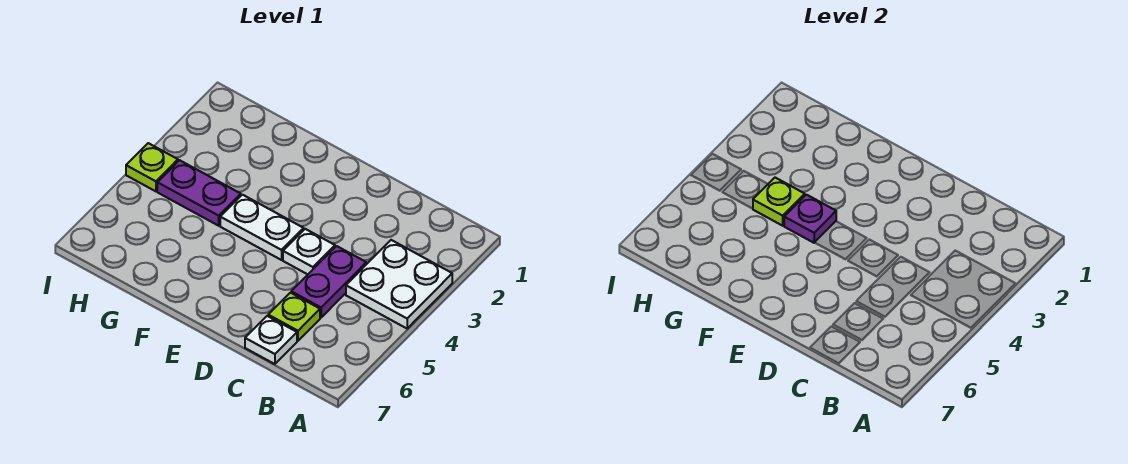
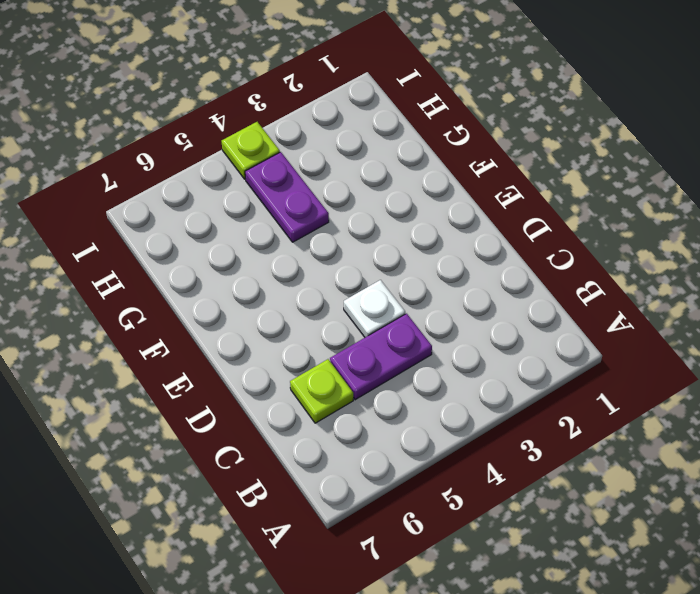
none -> white plate A3:B4 level 1
none -> white plate C7 level 1

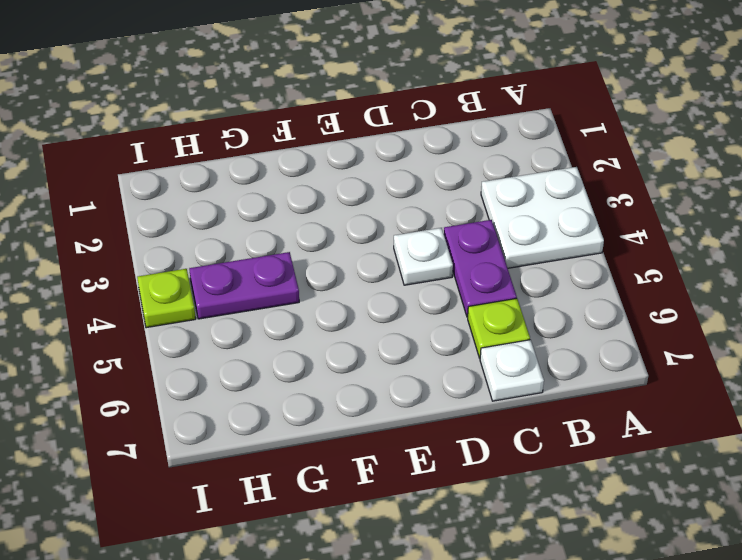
none -> white plate E4:F4 level 1
none -> purple plate F4 level 2

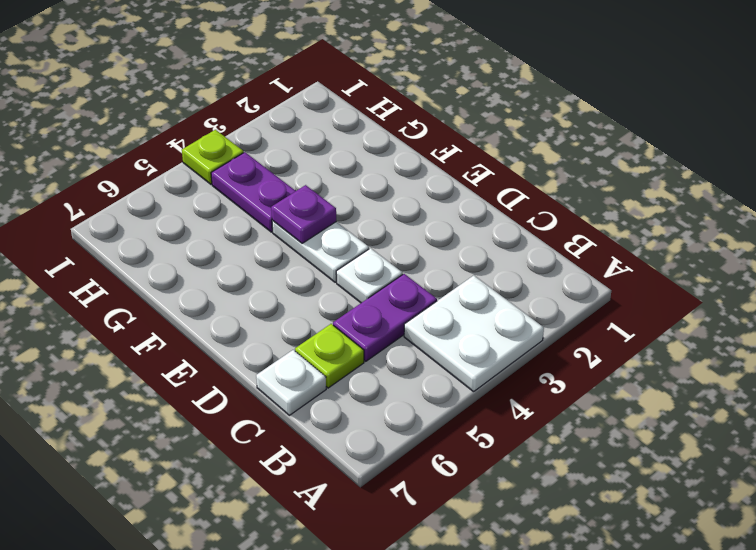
none -> lime plate G4 level 2

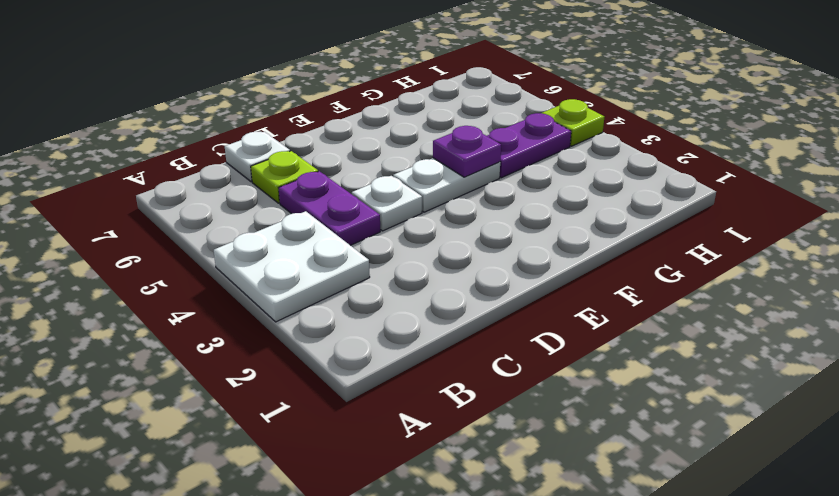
none -> lime plate G4 level 2

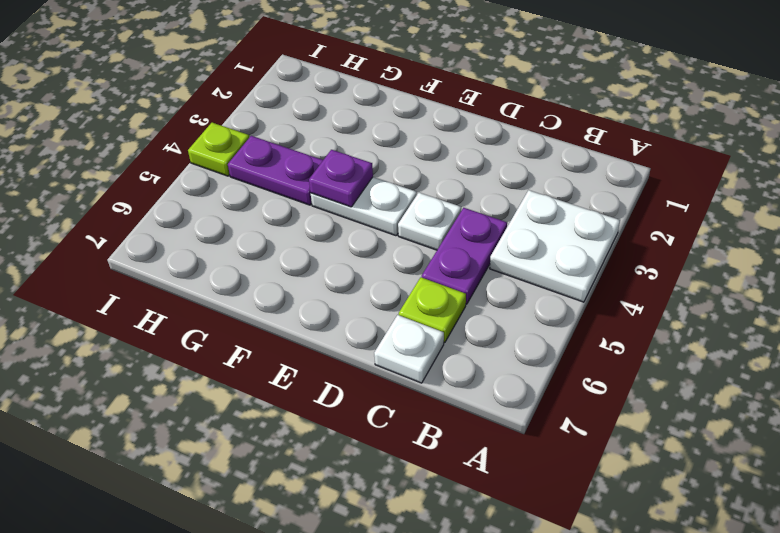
none -> lime plate G4 level 2

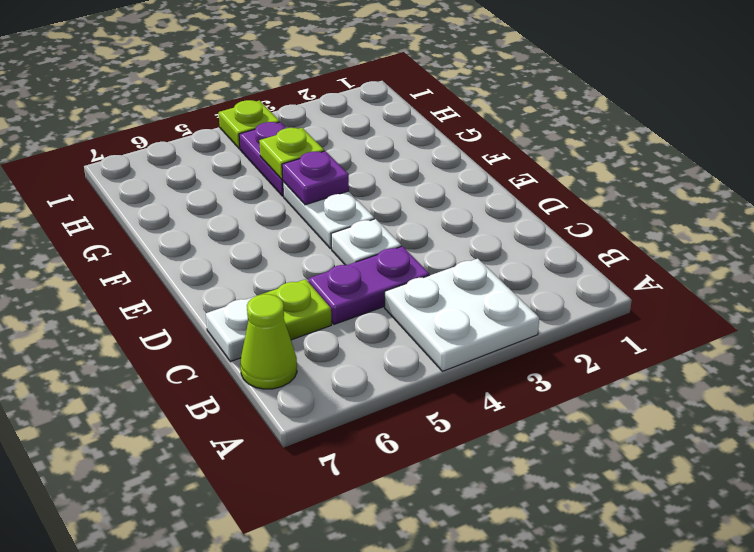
lime cone B7 level 1 -> none

